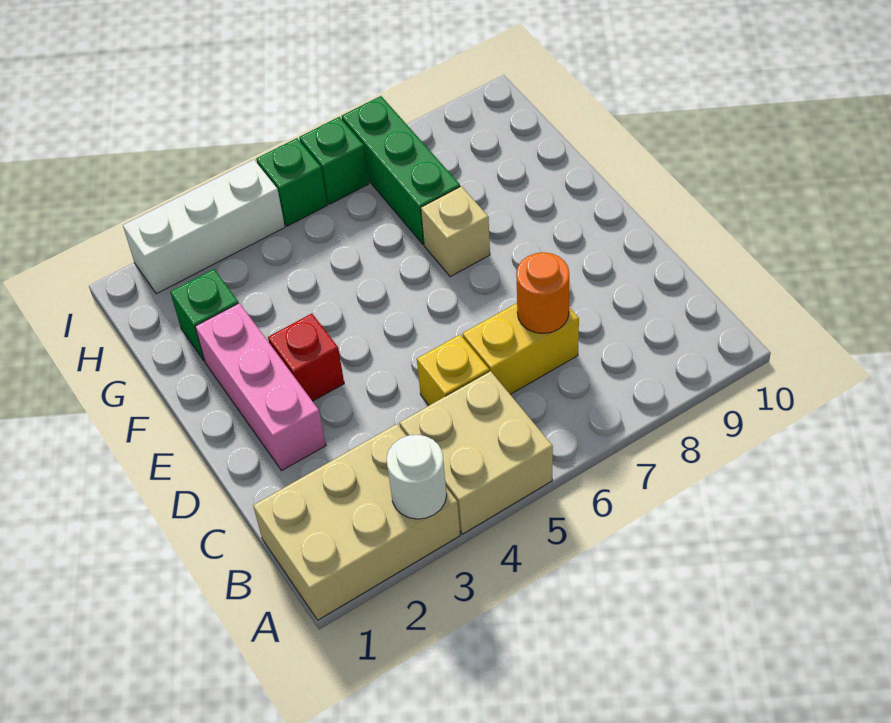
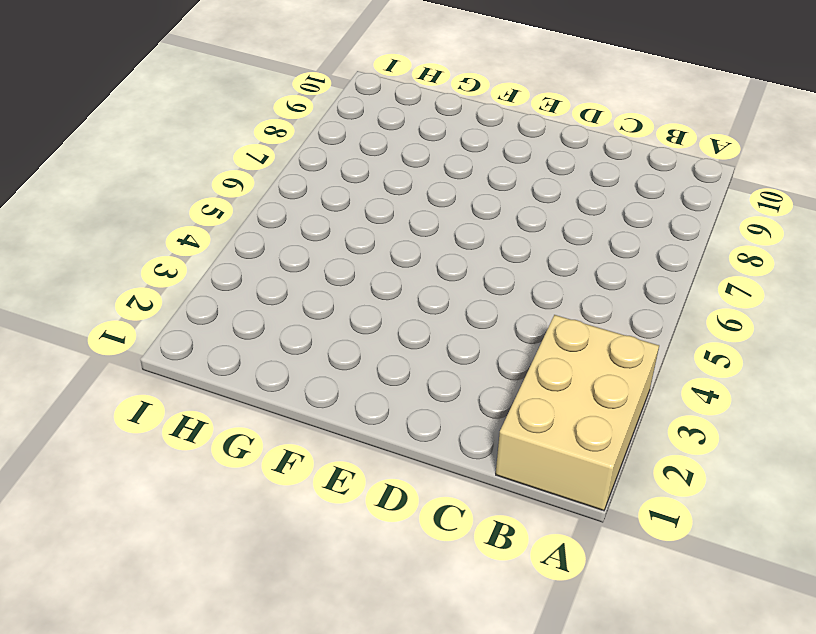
none -> tan brick A4:B5 level 1
none -> yellow brick C5 level 1
none -> yellow brick C6:C7 level 1

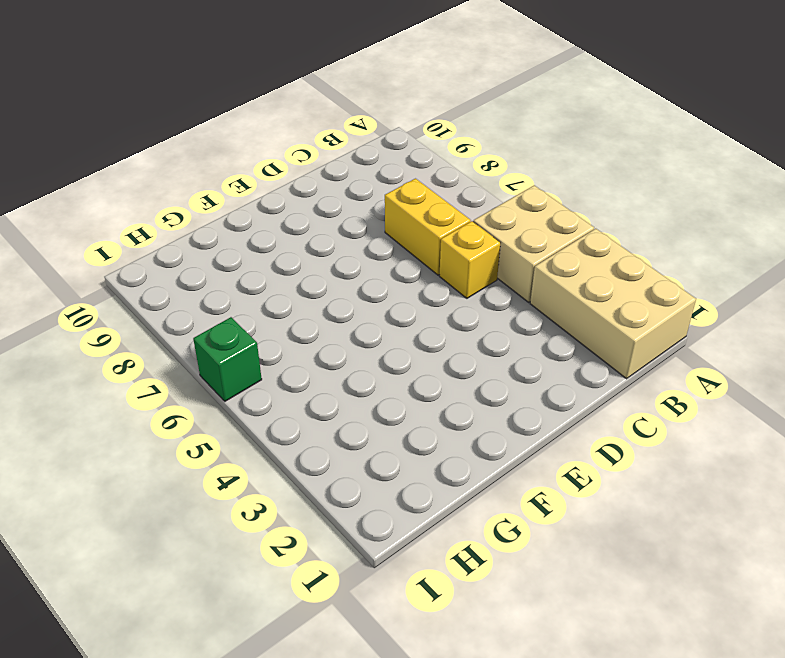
none -> pink brick D2:F2 level 1
none -> red brick E3 level 1
none -> tan brick F7 level 1

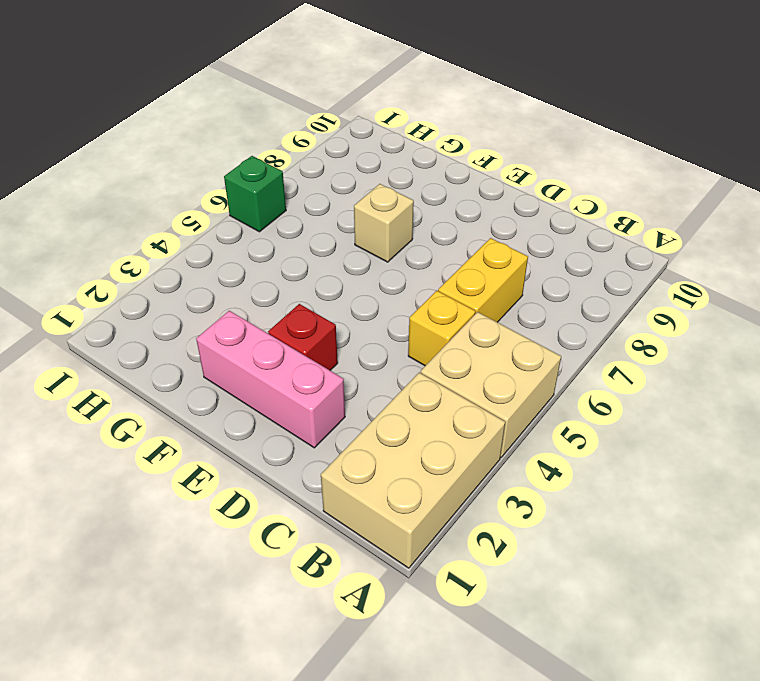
none -> green brick G2 level 1
none -> green brick G7:I7 level 1
none -> white brick I2:I4 level 1

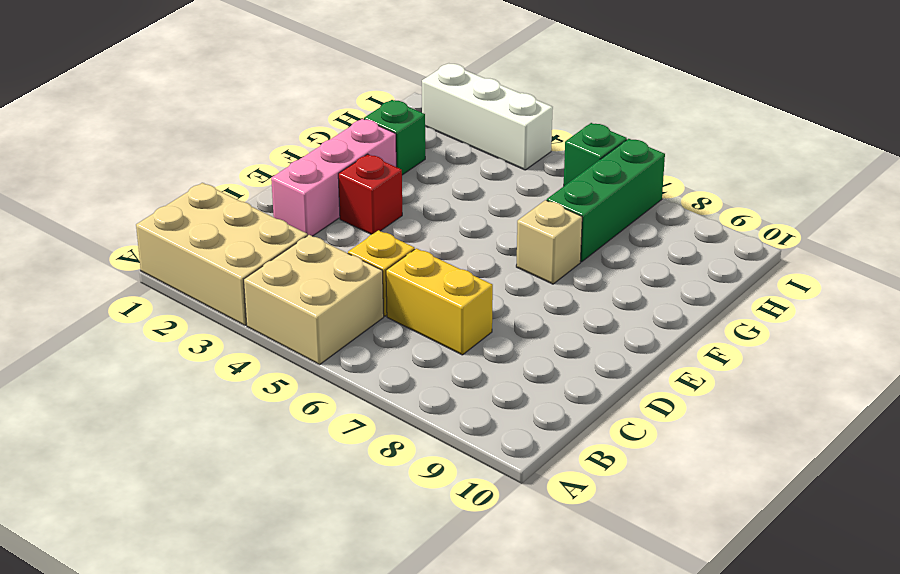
none -> green brick I5 level 1
none -> white round brick A3 level 2
none -> orange round brick C7 level 2

